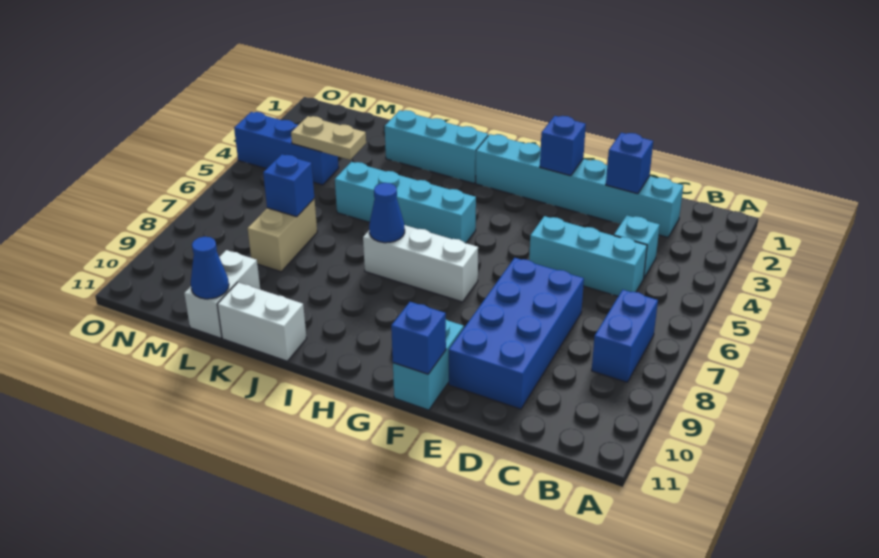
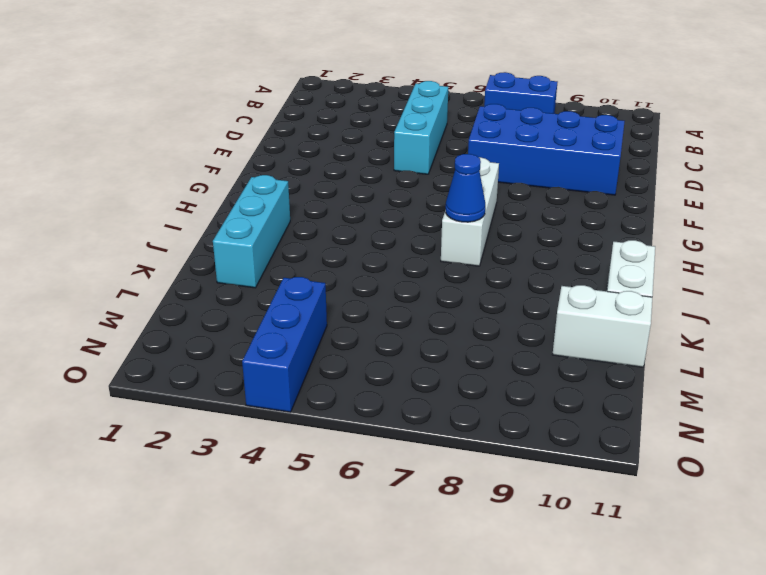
none -> cyan brick C2:H2 level 1
none -> cyan brick C4 level 1
none -> cyan brick F10:F11 level 1

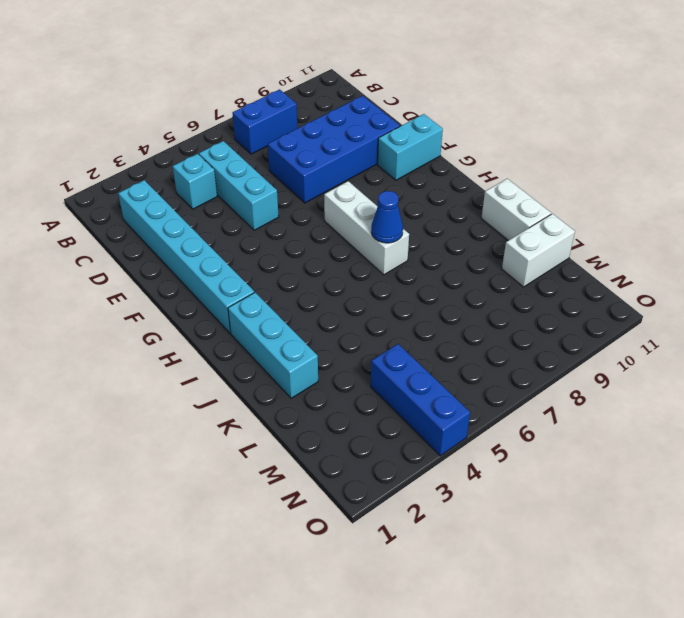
none -> cyan brick H5:K5 level 1
none -> tan brick L7:L8 level 1
none -> blue brick D2 level 2

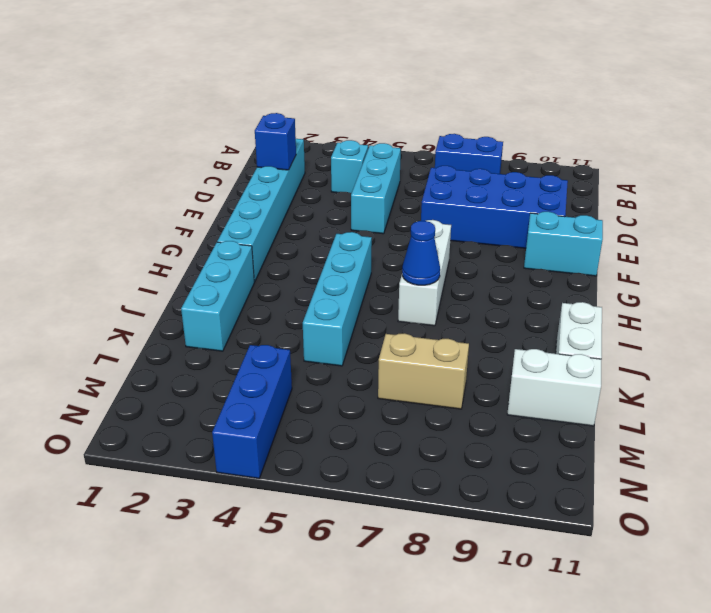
none -> blue brick F2 level 2
none -> blue brick F11 level 2
none -> tan plate L4:M4 level 2

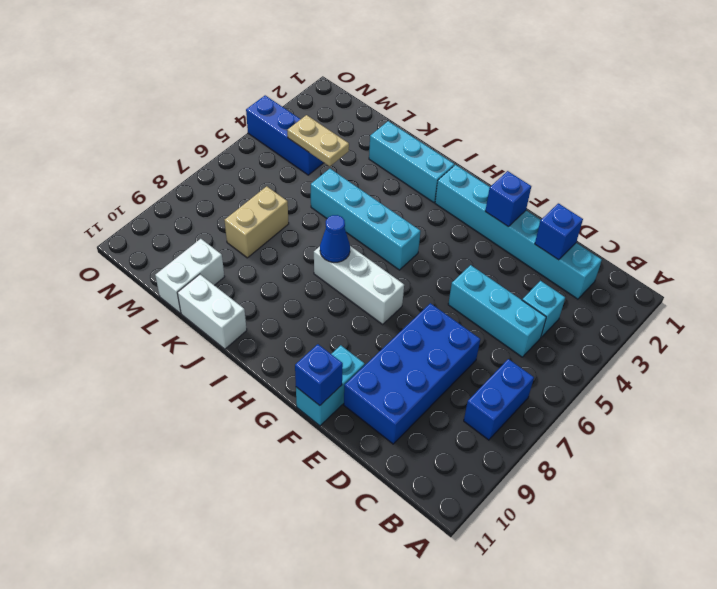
none -> blue brick L7 level 2
none -> blue cone L11 level 2

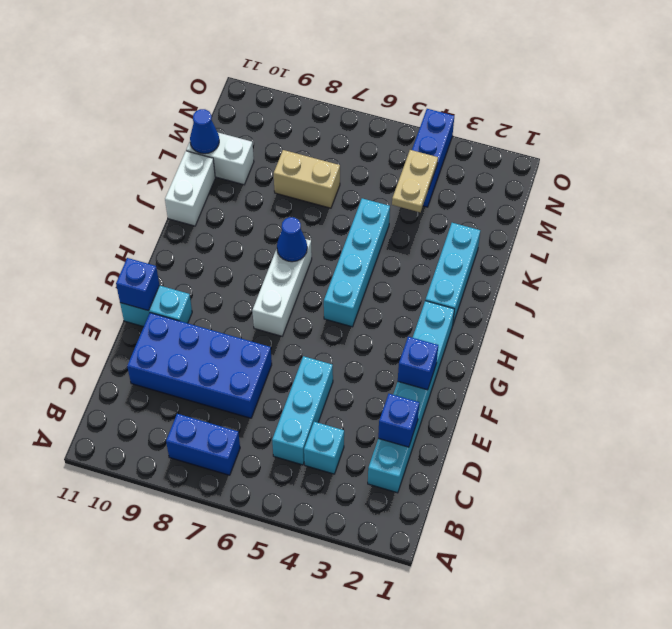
none -> blue brick L7 level 2

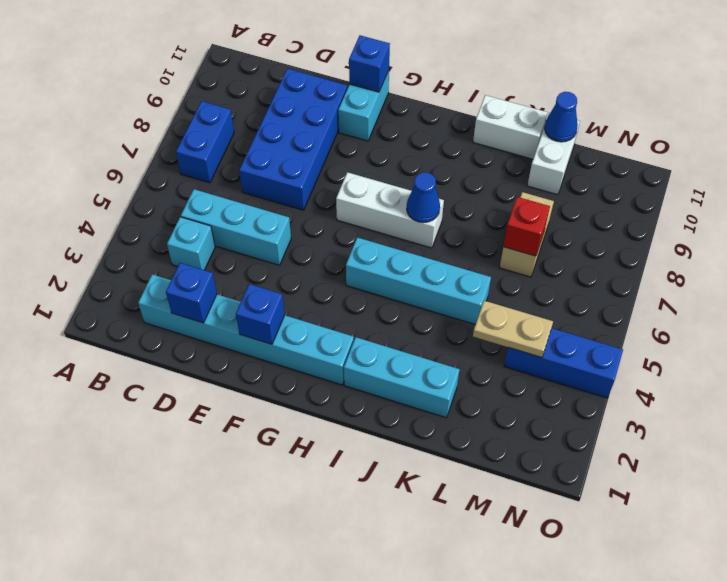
red brick L7 level 2 -> blue brick L7 level 2

